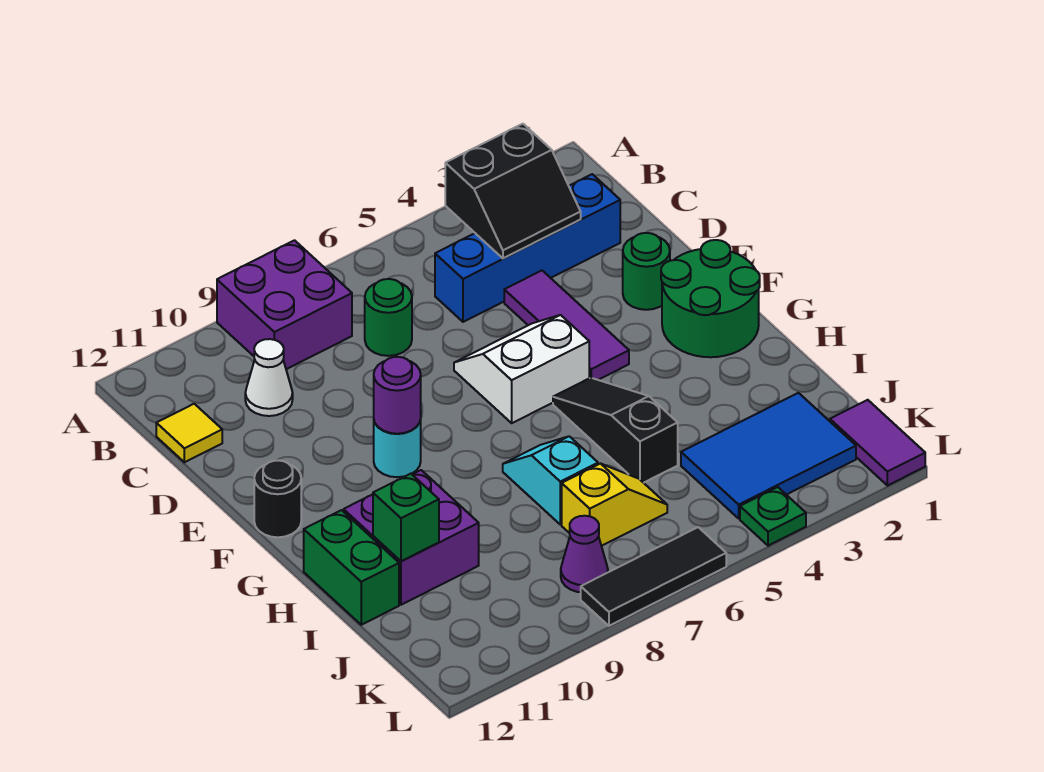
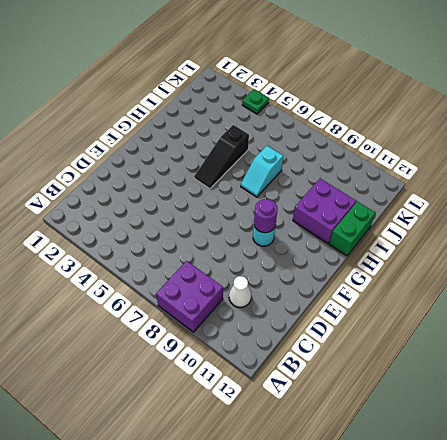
none -> blue brick C2:C5 level 1
none -> green round brick C7 level 1
none -> yellow tile C12 level 1

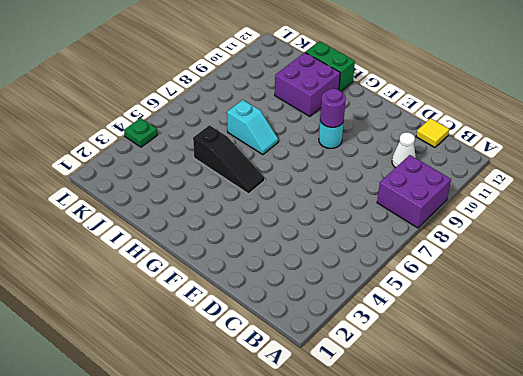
none -> blue brick C2:C5 level 1
none -> green round brick C7 level 1
none -> purple tile D4:F4 level 1

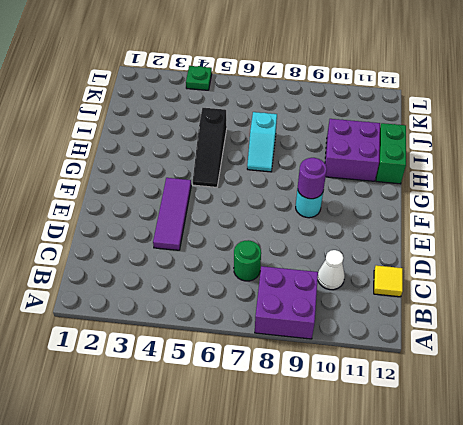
none -> blue brick C2:C5 level 1
none -> green round brick E2 level 1
none -> white slope E5:F6 level 1 top F

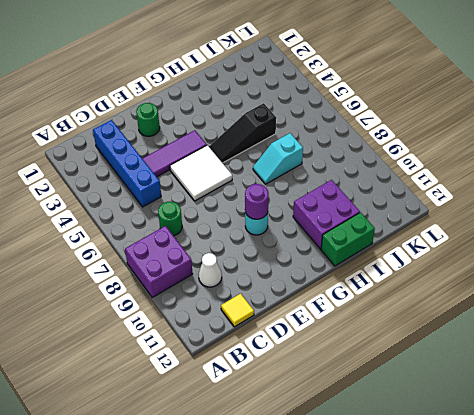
white tile E5:F6 level 1 -> white slope E5:F6 level 1 top F
none -> green round brick F1:G2 level 1
none -> black round brick F12 level 1
none -> blue tile J2:K4 level 1

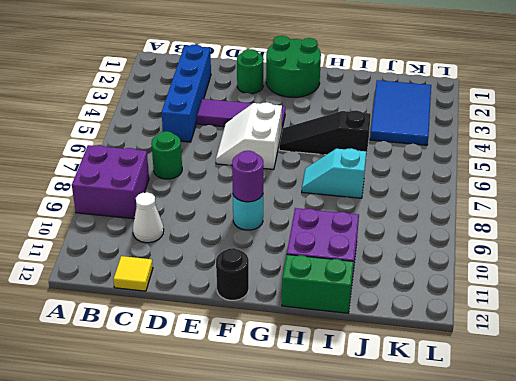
none -> yellow slope J6:J7 level 1 top 7
none -> purple tile K1:L1 level 1
none -> purple cone K8 level 1

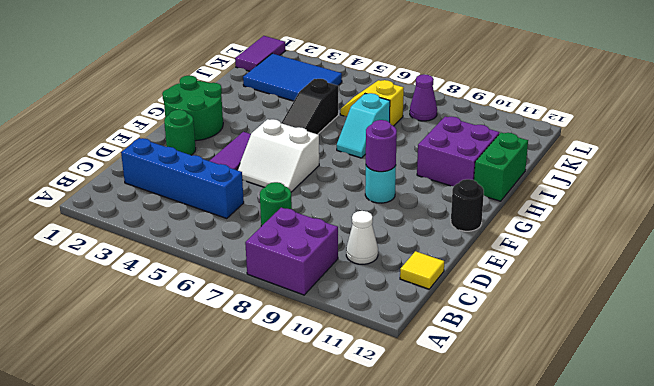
none -> green plate L4 level 1
none -> black tile L6:L8 level 1
none -> black slope B3:C4 level 2 top B

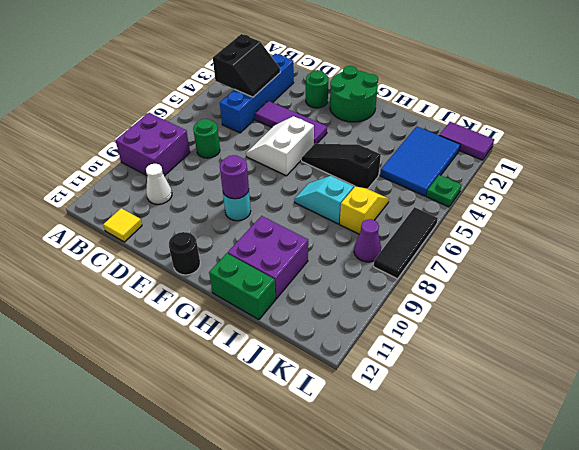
none -> green brick I11 level 2

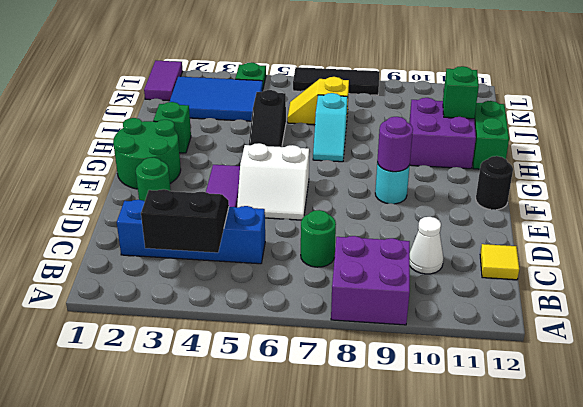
green brick H2 level 1 -> none
none -> purple cone K8 level 1

